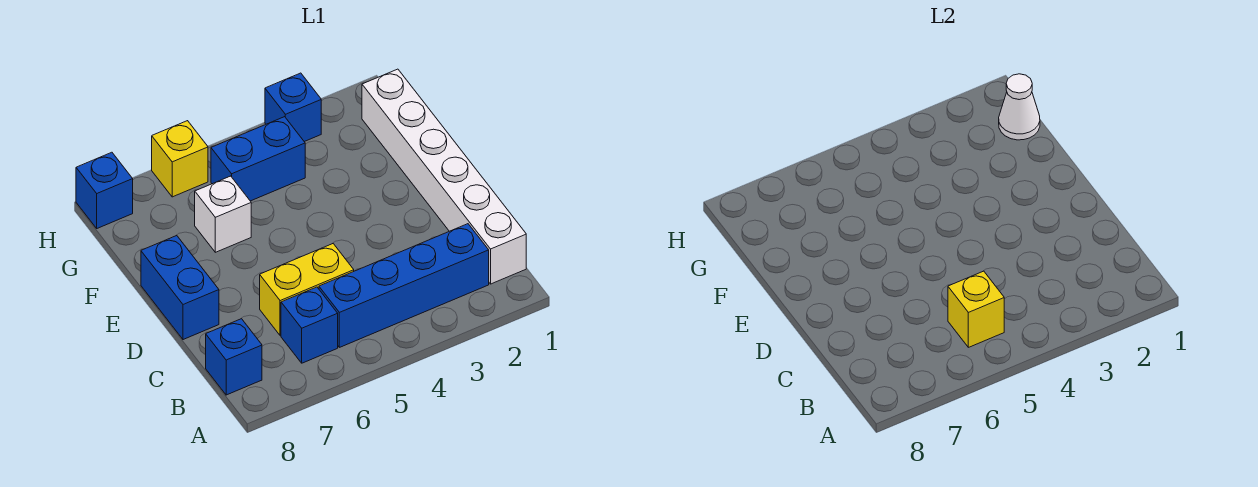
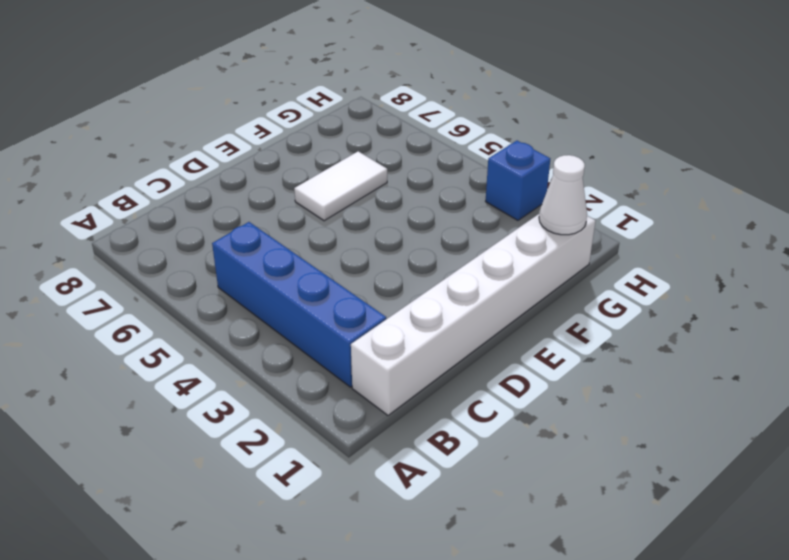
white tile E6:F6 level 1 -> white brick F6 level 1
none -> blue brick B6 level 1
none -> blue brick B8 level 1
none -> yellow brick C5:C6 level 1

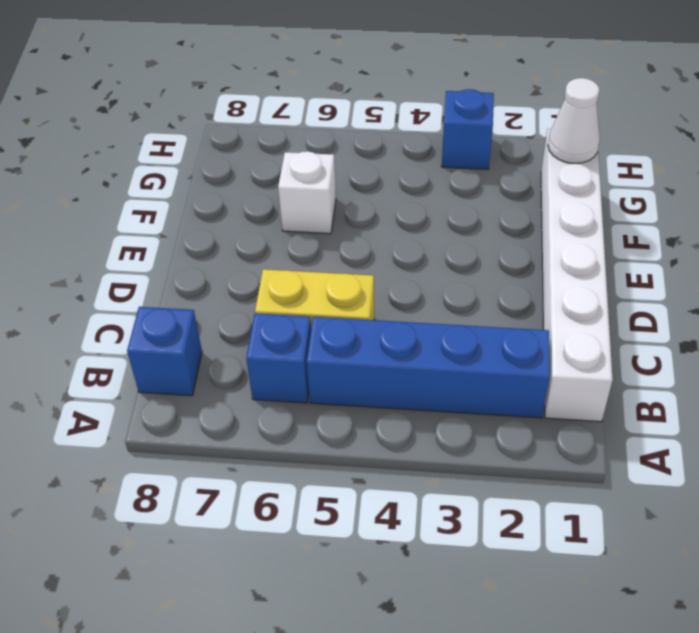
none -> blue brick D8:E8 level 1
none -> blue brick G4:G5 level 1
none -> yellow brick H6 level 1

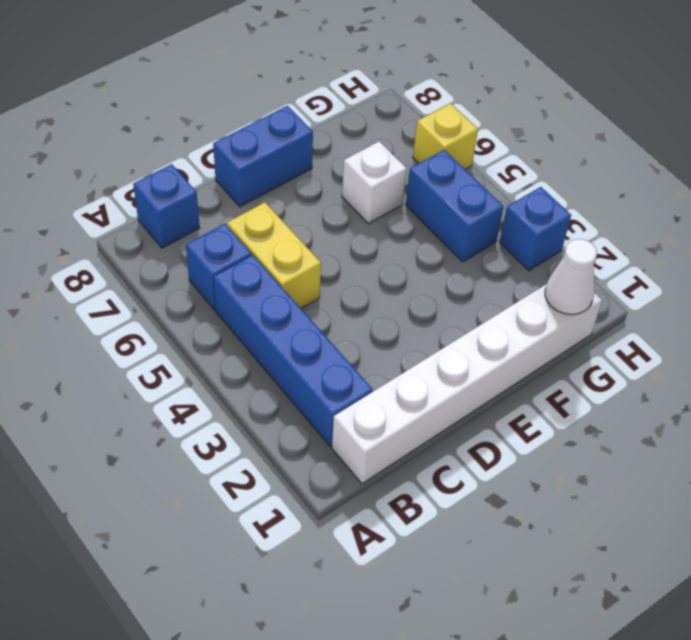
none -> blue brick H8 level 1
none -> yellow brick B5 level 2

